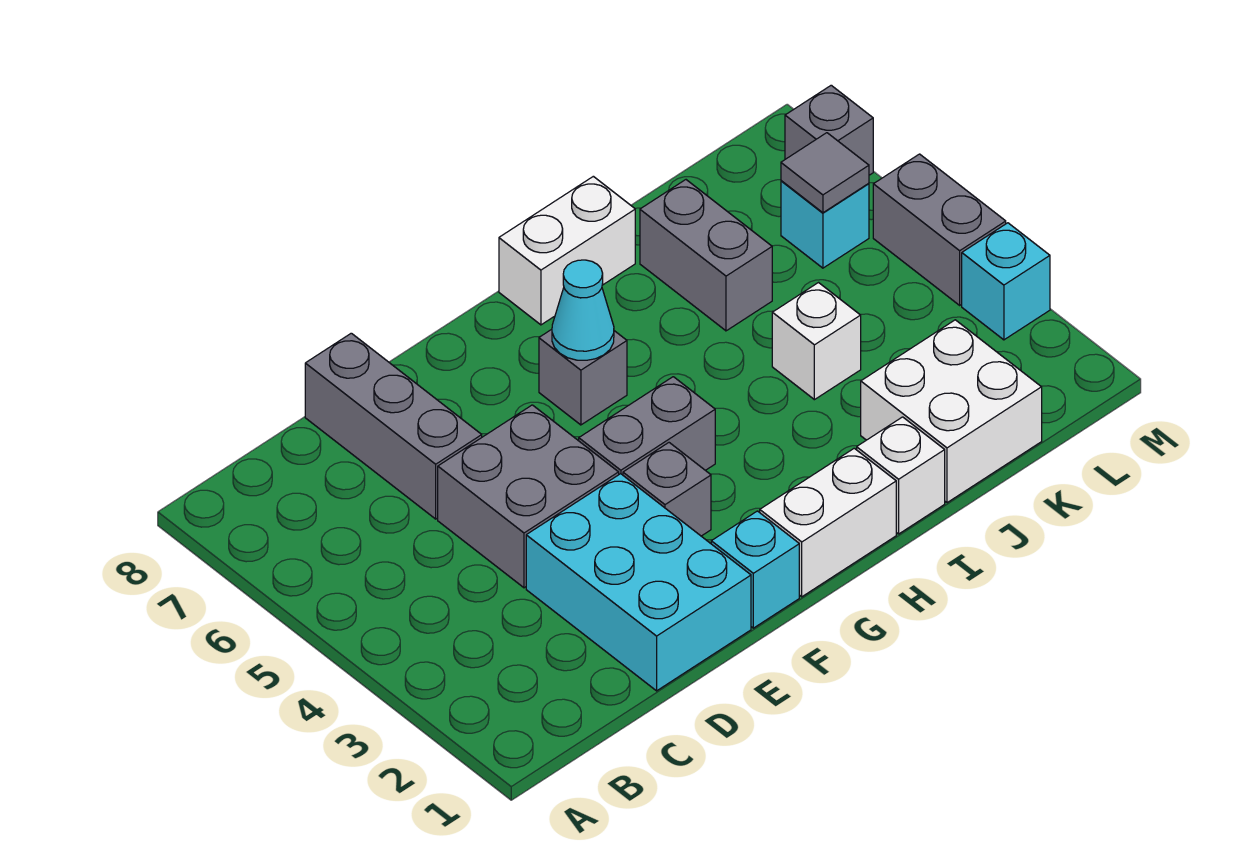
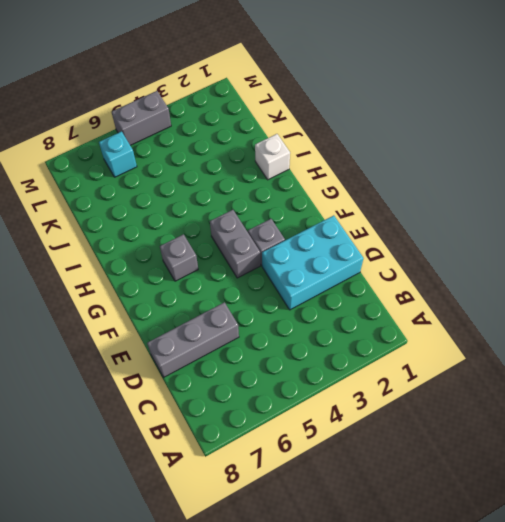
none -> grey brick D4:E5 level 1
none -> cyan brick F1 level 1
none -> white brick G1:H1 level 1

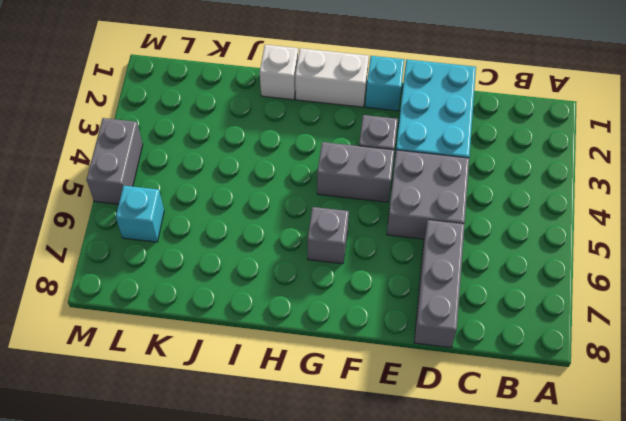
none -> white brick H8:I8 level 1
none -> white brick J1:K2 level 1
none -> white brick J4 level 1

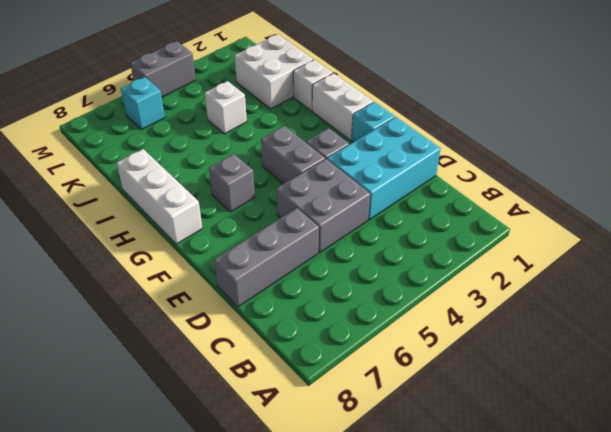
white brick G8:I8 level 1 -> white brick H8:I8 level 1
none -> grey brick J6:J7 level 1
none -> cyan brick M3 level 1
none -> grey brick M7 level 1

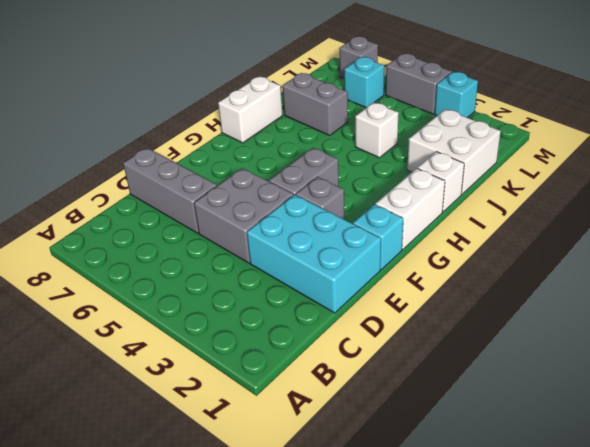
none -> grey brick G6 level 1
none -> cyan cone G6 level 2
none -> grey tile L6 level 2

